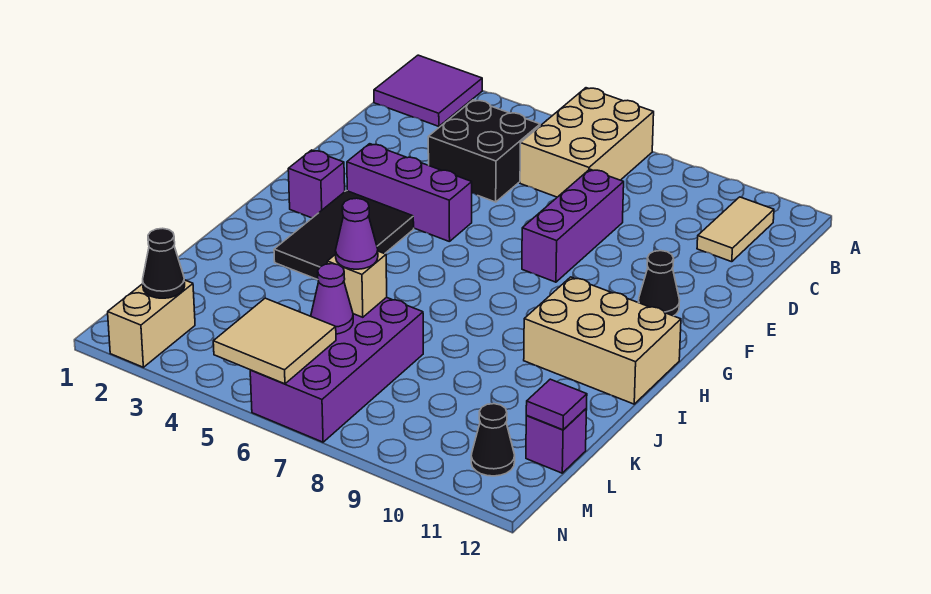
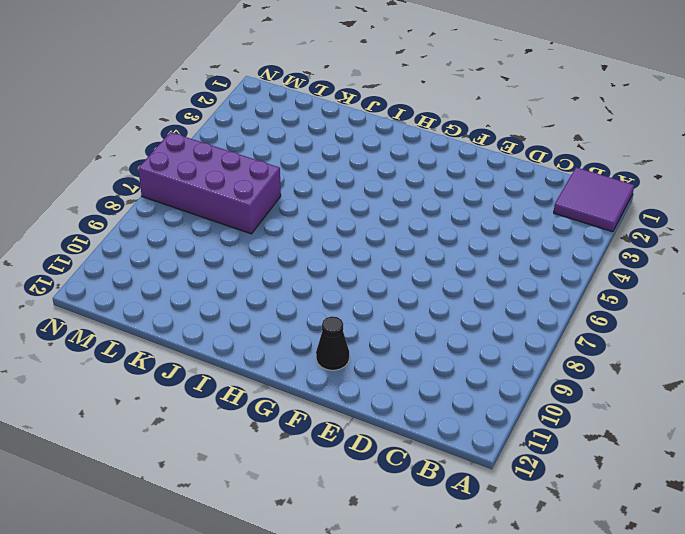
none -> tan brick A6:C7 level 1
none -> tan tile B11:C11 level 1
none -> black brick C4:D5 level 1

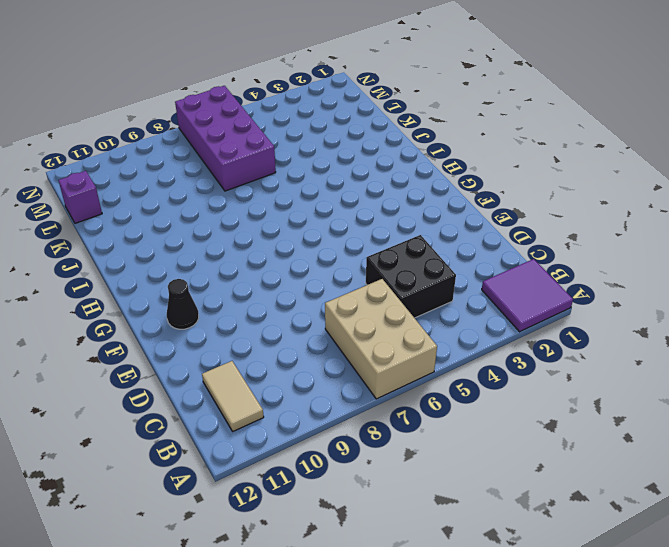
none -> purple brick D8:F8 level 1
none -> purple brick F3:F5 level 1
none -> purple brick G2 level 1

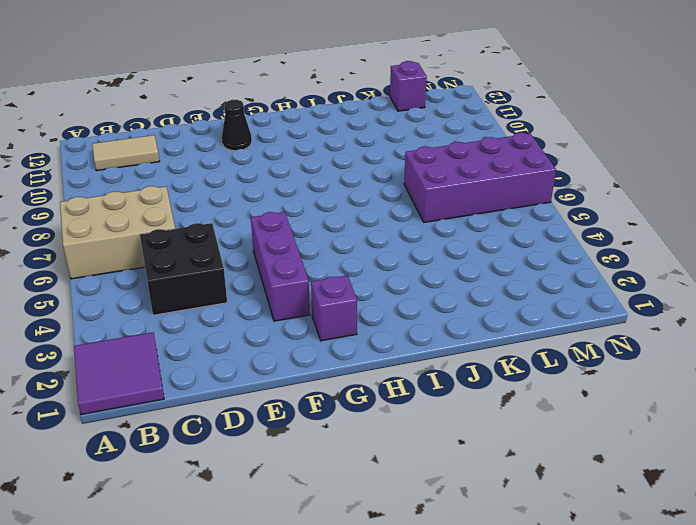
none -> purple brick D8:F8 level 1
none -> black tile G3:I4 level 1
none -> tan brick H10:I12 level 1

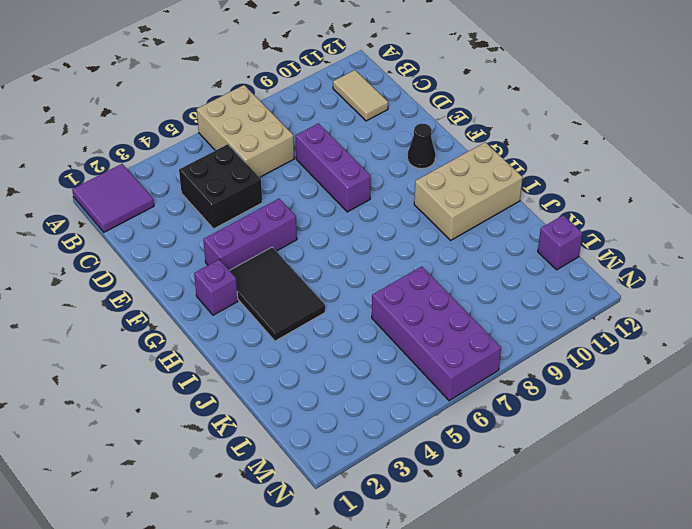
none -> tan brick M2:N2 level 1
none -> black cone M11 level 1
none -> tan brick K6 level 2

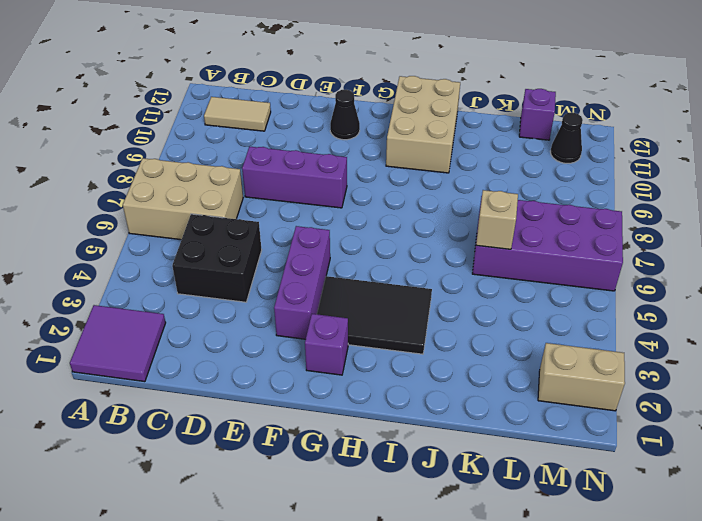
none -> purple cone L6 level 2
none -> purple tile L12 level 2
none -> black cone M2 level 2

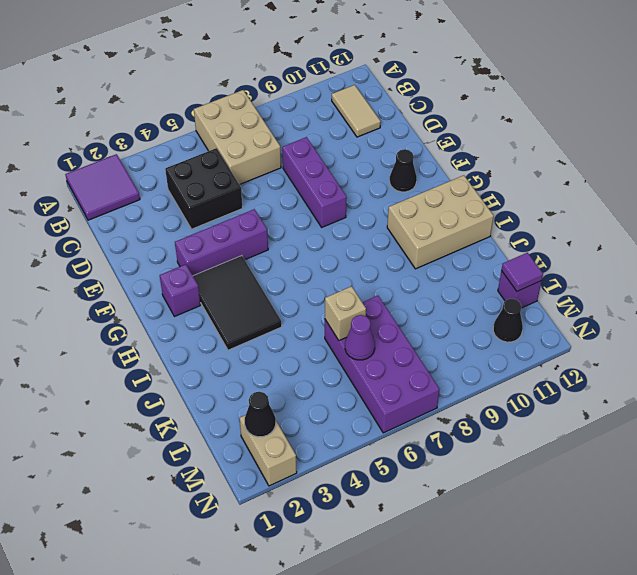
none -> tan tile M5:N6 level 2
none -> purple cone K6 level 3

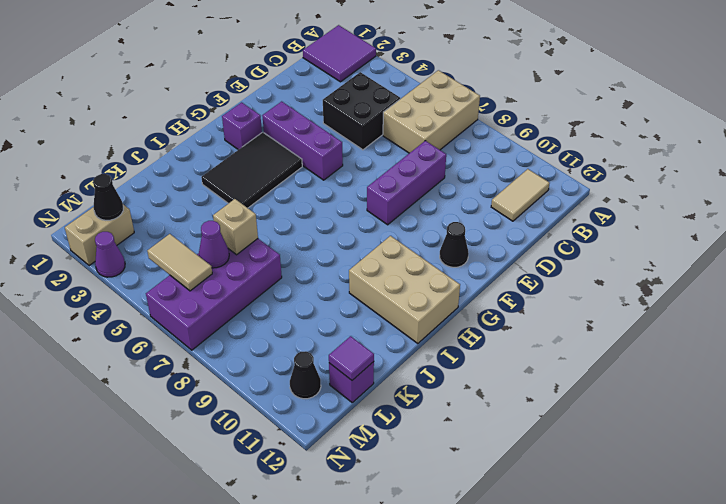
tan tile M5:M6 level 2 -> tan tile M5:N6 level 2
purple cone N3 level 1 -> purple cone K6 level 3

